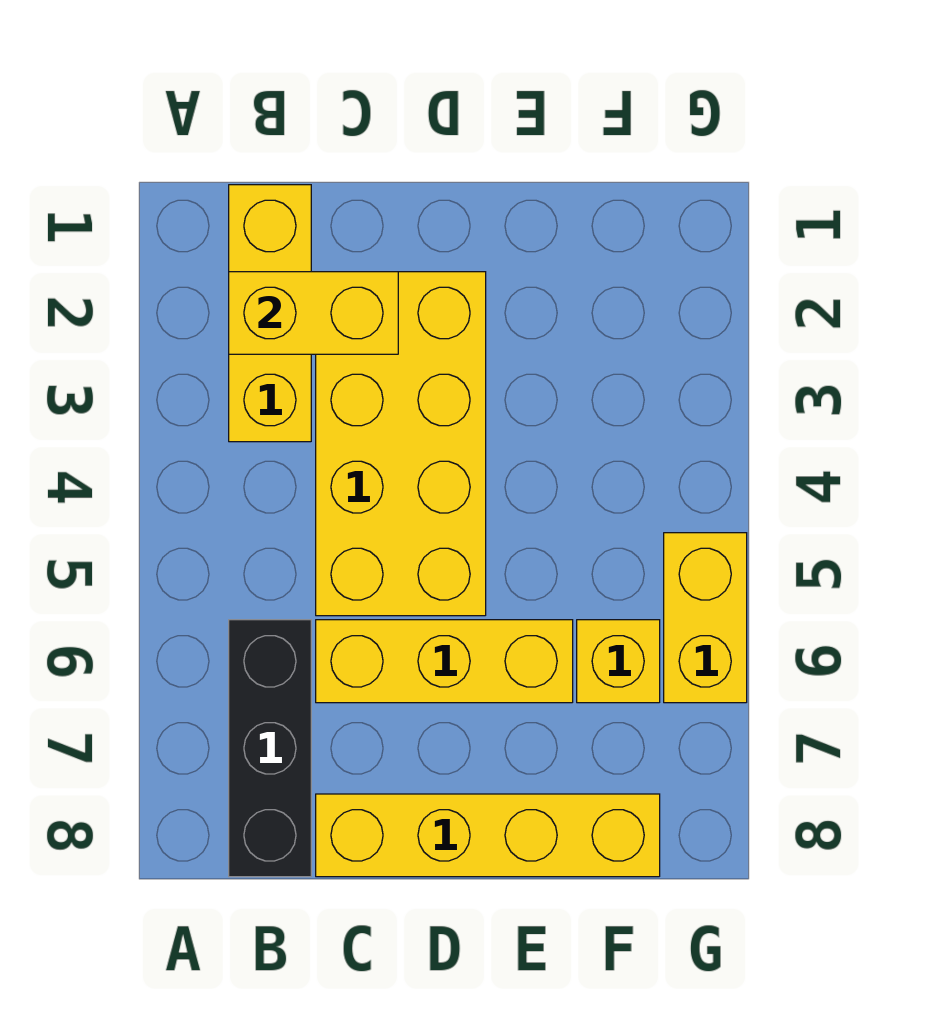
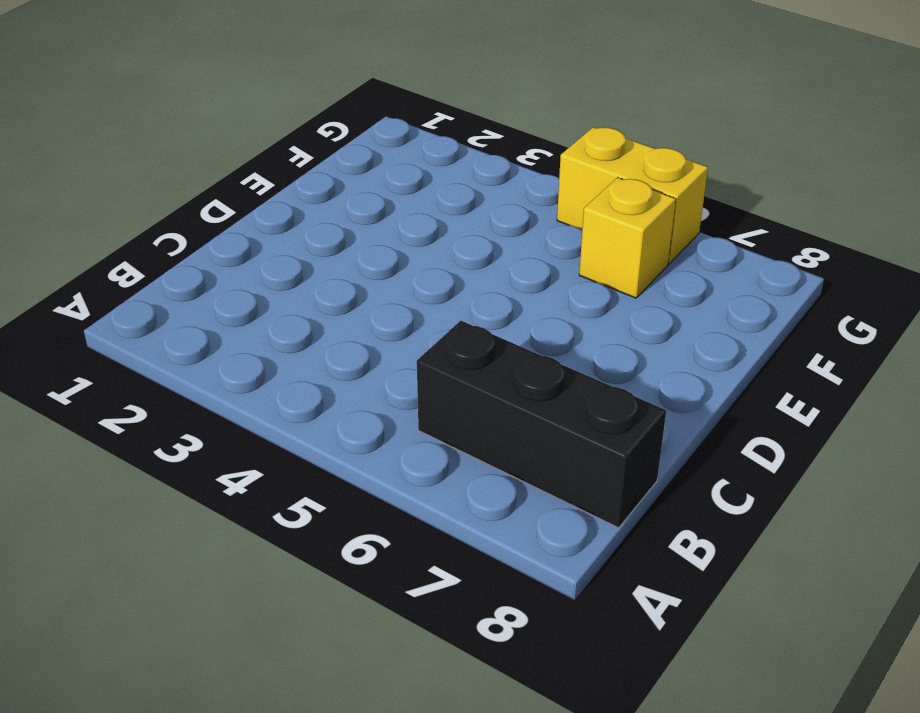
none -> yellow brick B1:B3 level 1
none -> yellow brick C2:D5 level 1

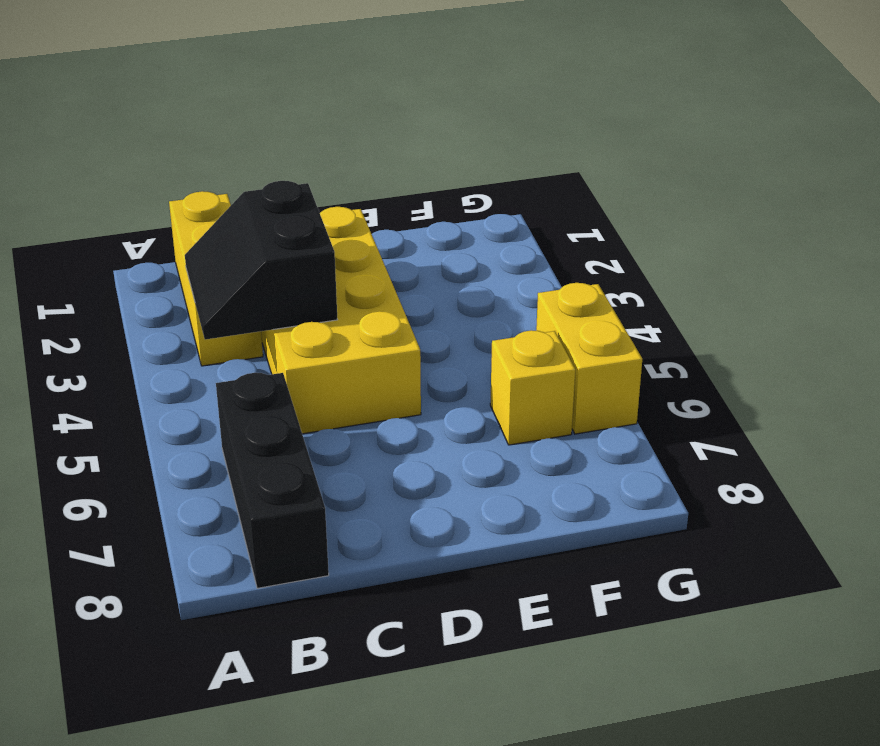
black slope B3:C4 level 2 top C -> none
none -> yellow brick C6:E6 level 1
none -> yellow brick C8:F8 level 1

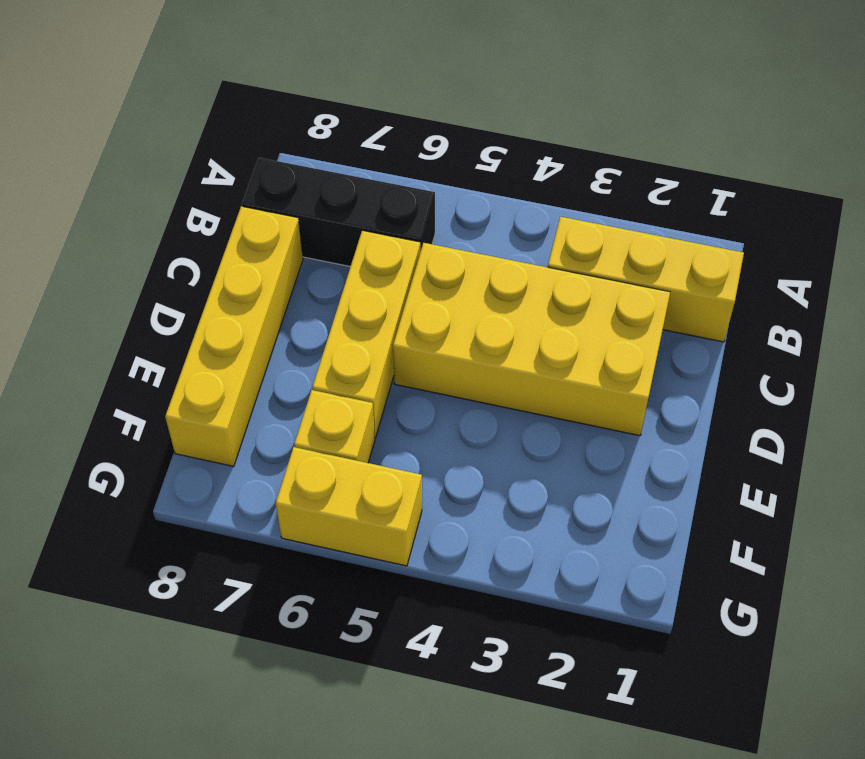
none -> yellow brick B2:C2 level 2

